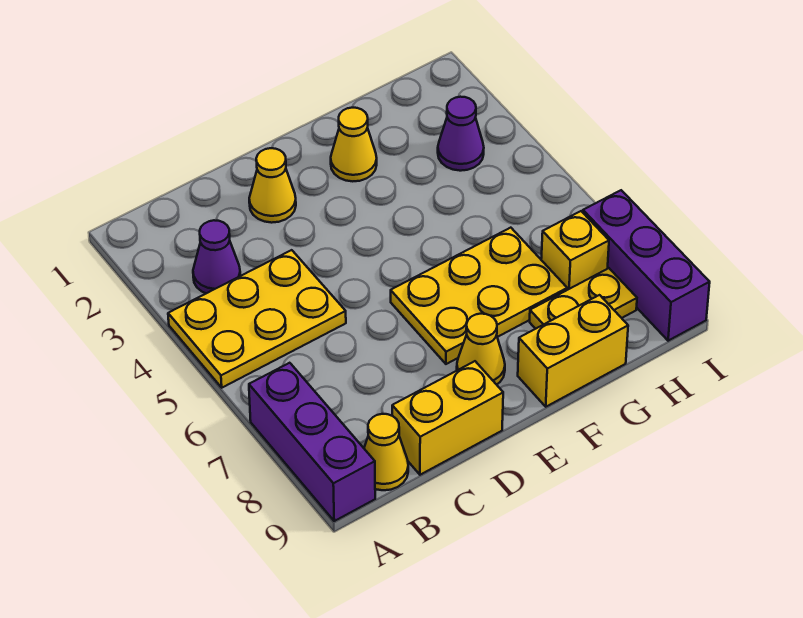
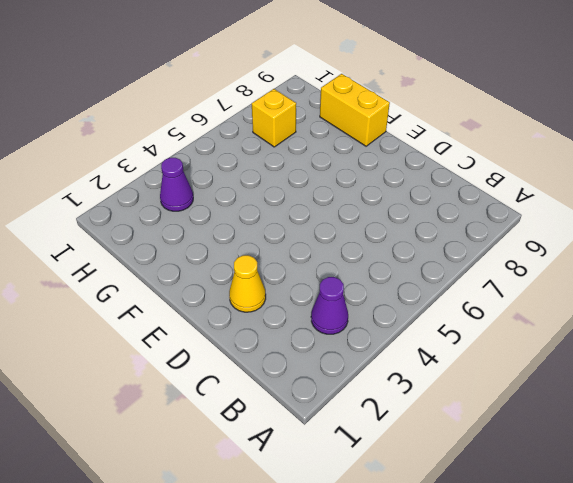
none -> yellow plate A4:C5 level 1
none -> purple brick A7:A9 level 1
none -> yellow cone B9 level 1

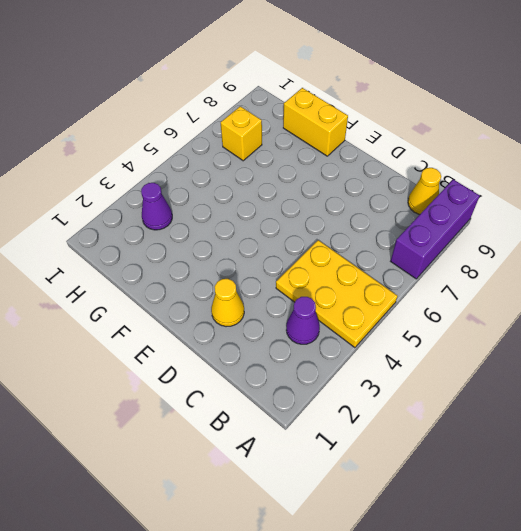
none -> yellow brick C9:D9 level 1
none -> yellow plate E6:G7 level 1
none -> yellow cone E8 level 1

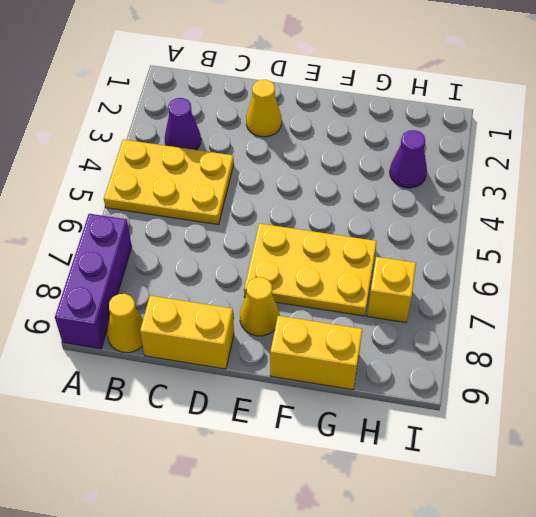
none -> yellow cone F2 level 1
none -> yellow plate G8:H8 level 1
none -> purple brick I7:I9 level 1

